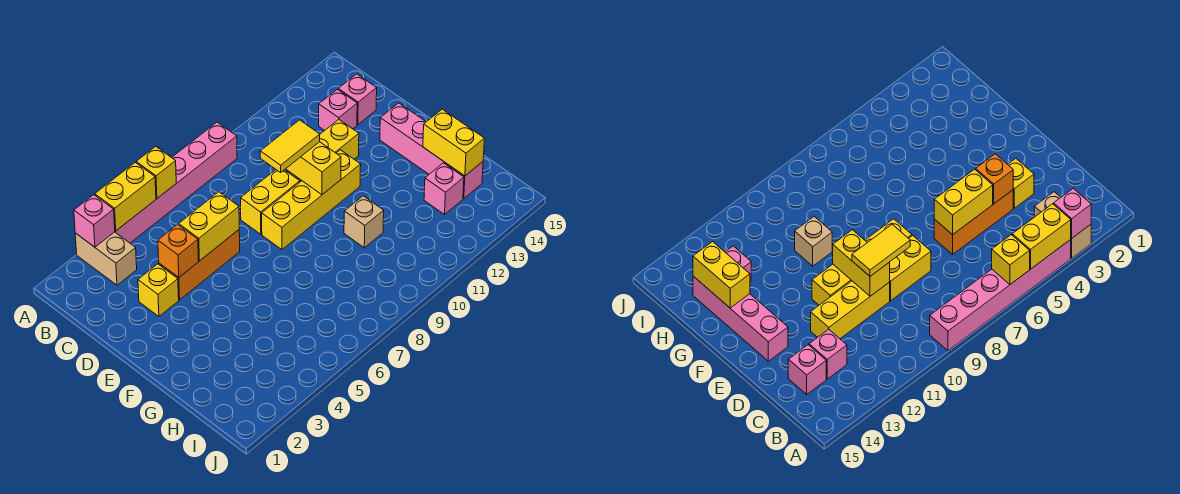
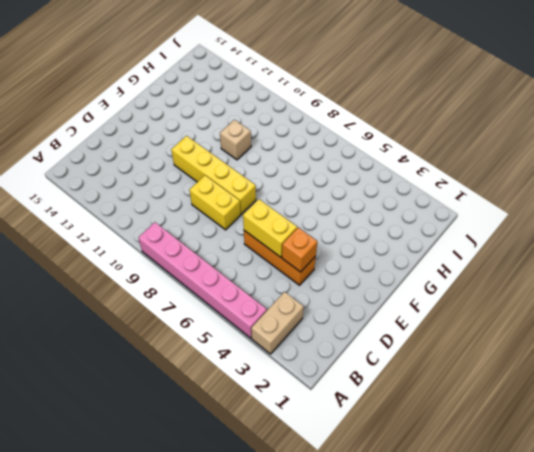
none -> pink brick C13 level 1
none -> pink brick C14 level 1
none -> yellow brick D3 level 1

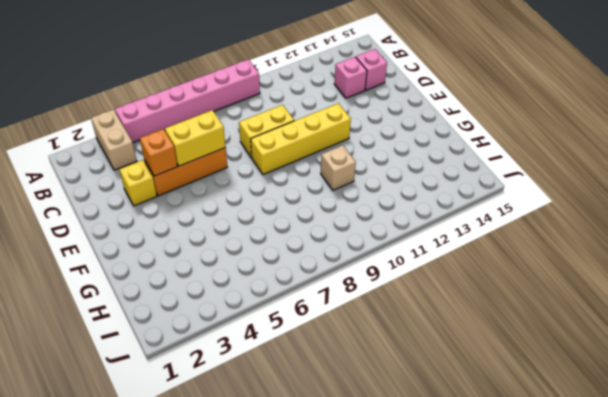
none -> yellow brick D10:D12 level 1
none -> pink brick E14:H14 level 1
none -> pink brick H13 level 1

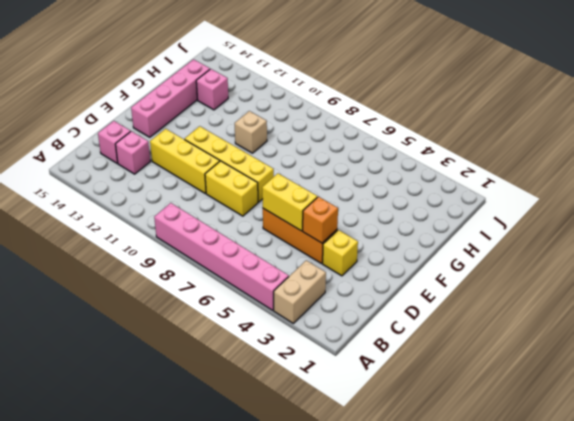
none -> pink brick A3 level 2
none -> yellow brick A4:A5 level 2
none -> yellow brick A6 level 2

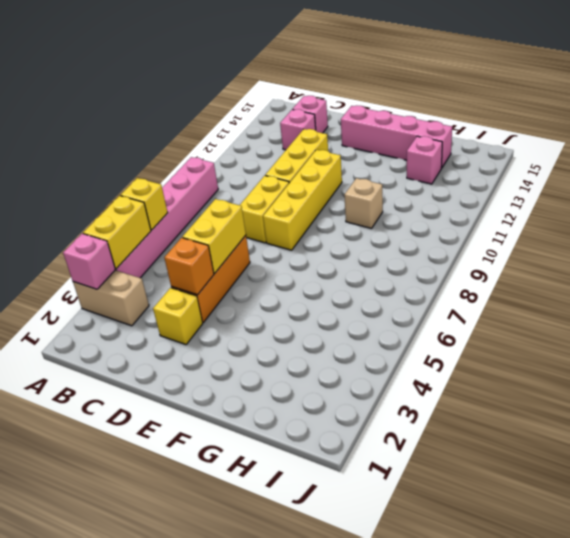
none -> yellow brick D10:E10 level 2
none -> yellow brick G14:H14 level 2
none -> yellow tile D9:D10 level 3

